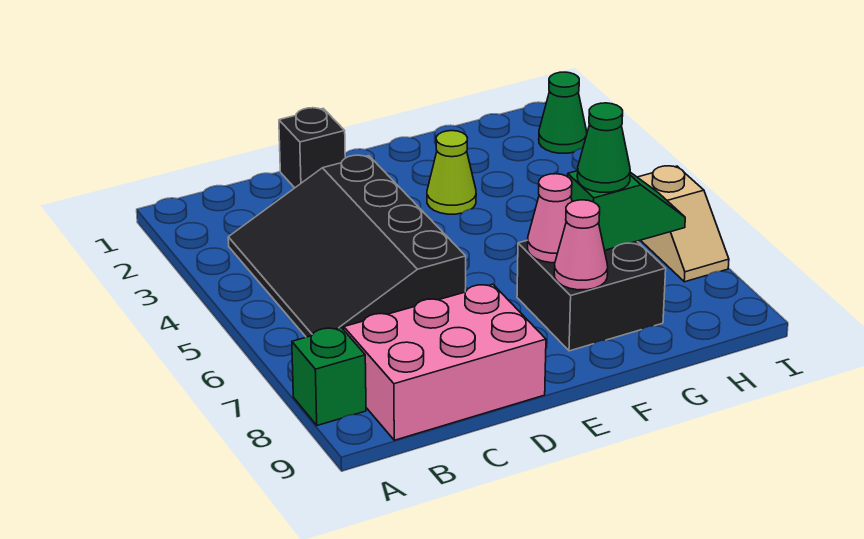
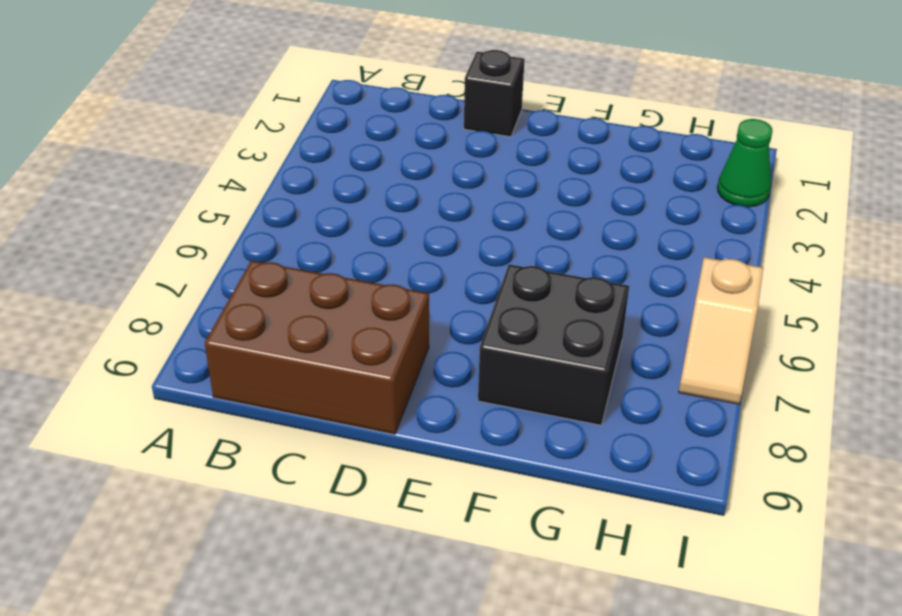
brown brick B8:D9 level 1 -> pink brick B8:D9 level 1
none -> green brick A8 level 1
none -> black slope B3:D6 level 1 top D
none -> lime cone F3 level 1

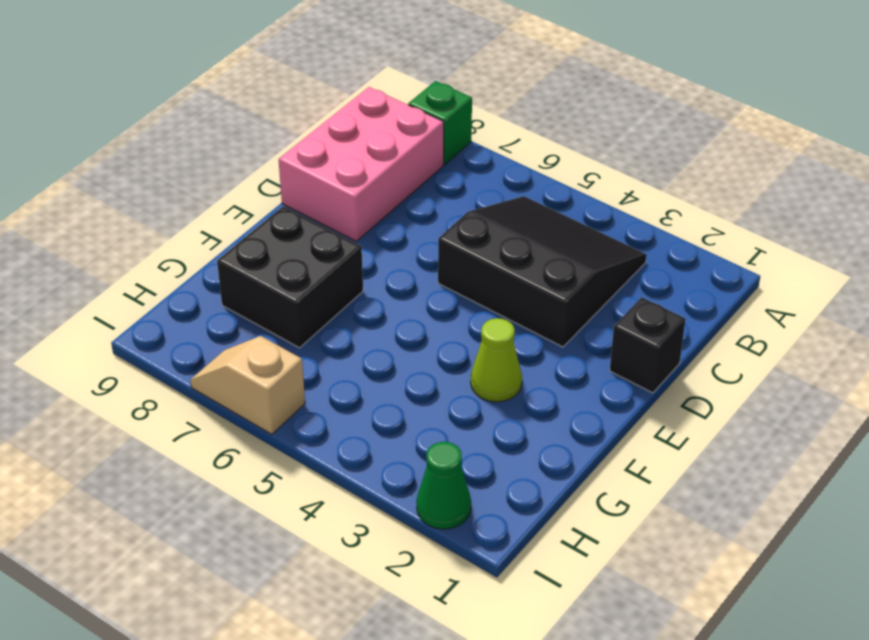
black slope B3:D5 level 1 top D -> black slope B3:D6 level 1 top D
none -> pink cone F7 level 2
none -> pink cone F8 level 2
none -> green slope G7:H7 level 2 top G

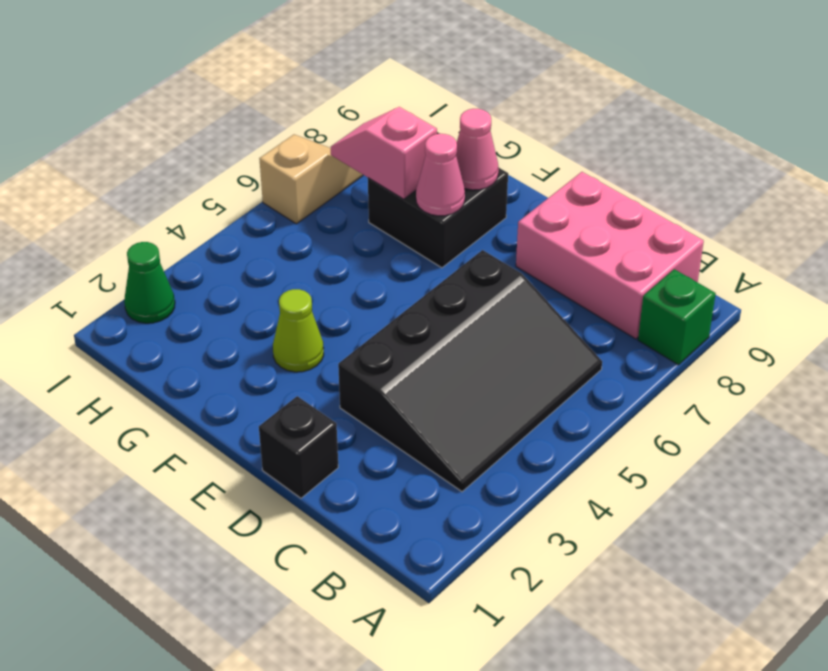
pink slope G7:H7 level 2 top G -> green slope G7:H7 level 2 top G
none -> green cone G7 level 3

